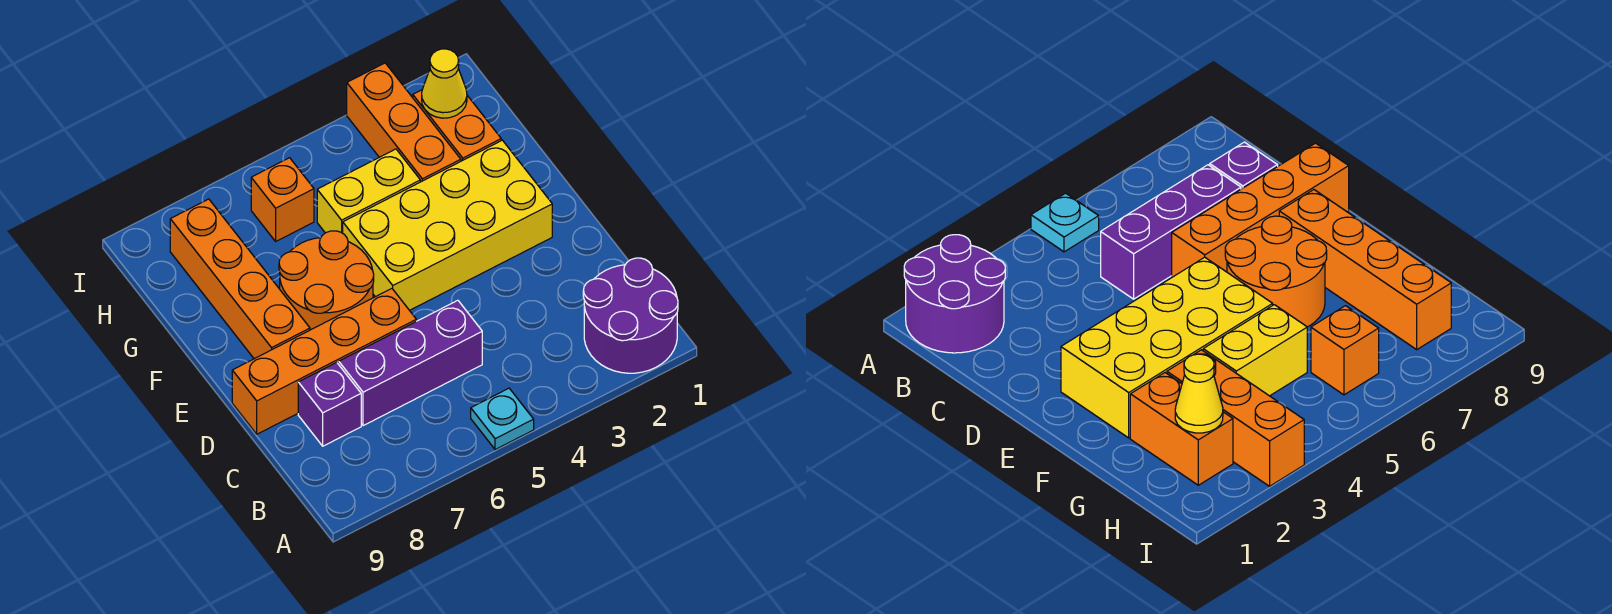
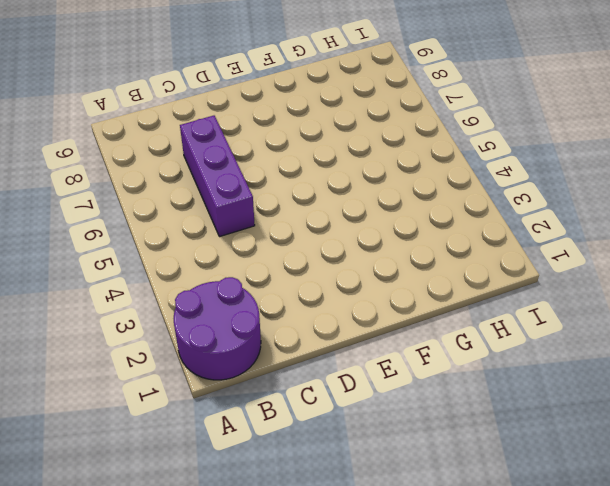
none -> cyan plate A5 level 1
none -> purple brick C8 level 1
none -> orange brick D6:D9 level 1

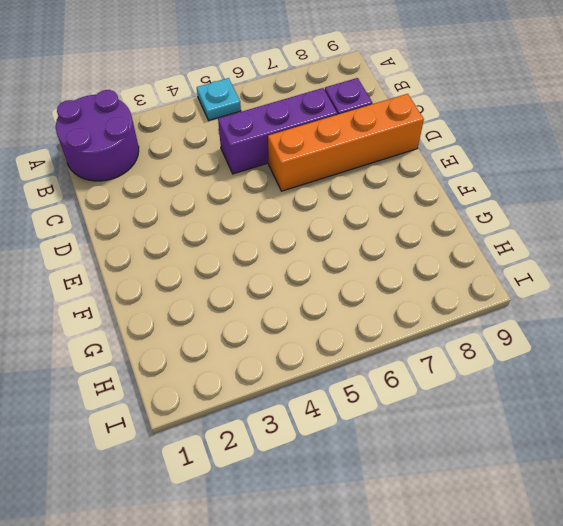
none -> yellow brick E2:F5 level 1
none -> orange round brick E6:F7 level 1
none -> orange brick E8:H8 level 1

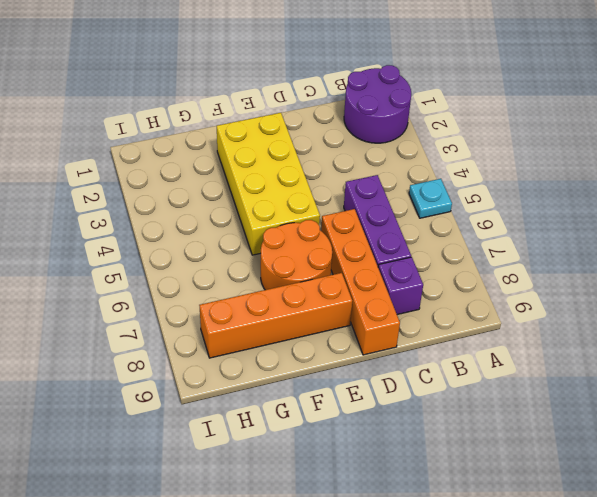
none -> orange brick G2:H2 level 1
none -> orange brick G3:I3 level 1
none -> yellow brick G4:G5 level 1

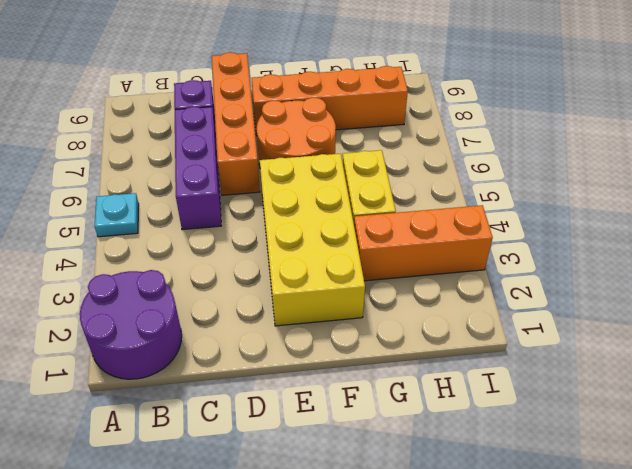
none -> orange brick G2:H2 level 1
none -> orange brick H6 level 1
none -> yellow cone H2 level 2

